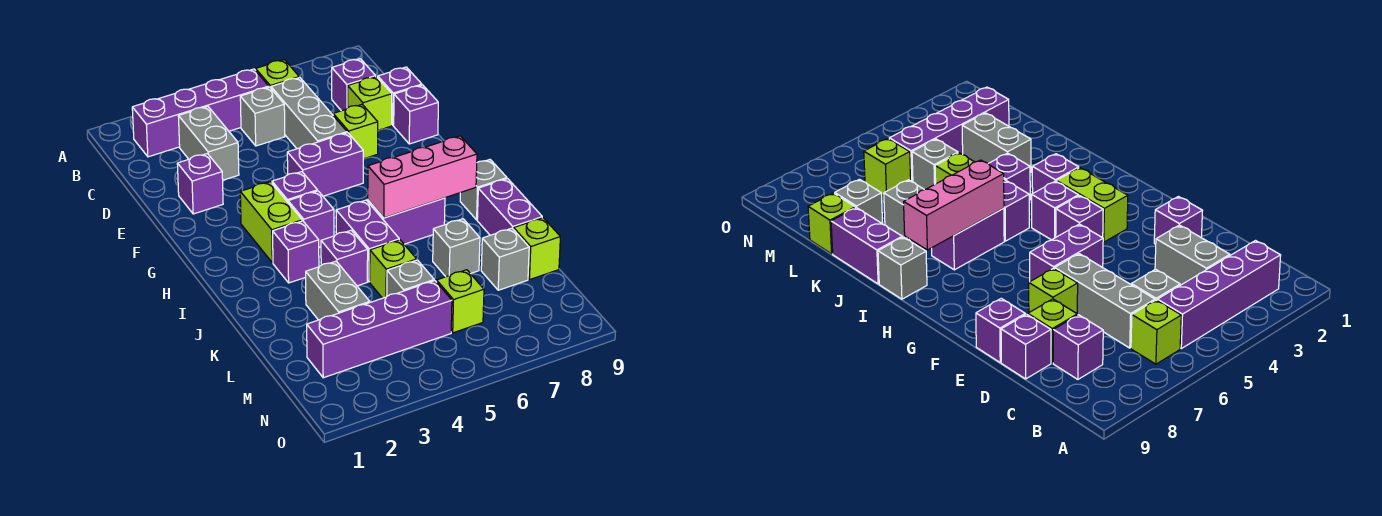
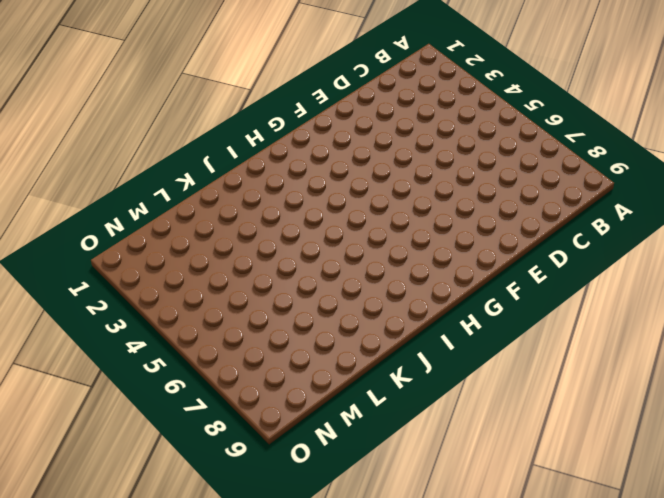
none -> purple brick B2:B5 level 1
none -> lime brick B6 level 1
none -> grey brick C3:D3 level 1
none -> grey brick C5 level 1

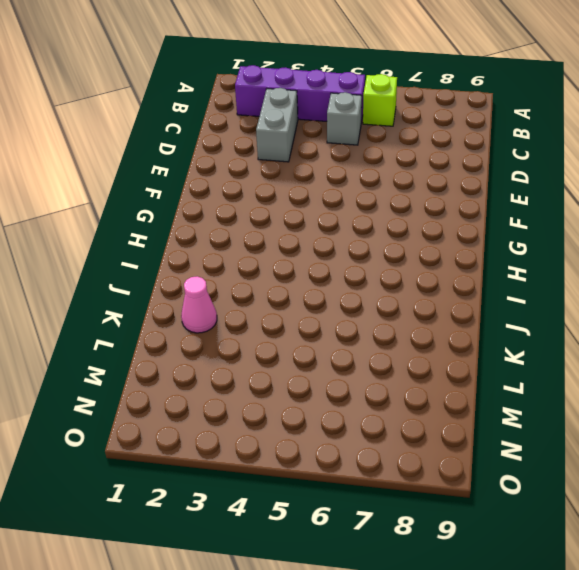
pink cone K2 level 1 -> none
none -> grey brick C6:E6 level 1
none -> purple brick C8 level 1
none -> lime brick D8 level 1
none -> purple brick D9 level 1

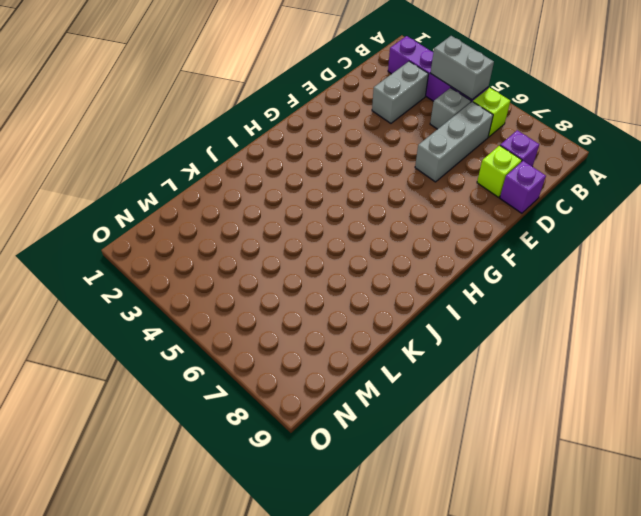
grey brick B4:B5 level 2 -> grey brick K3:L3 level 1
none -> purple brick E2 level 1
none -> lime brick E7 level 1
none -> purple brick E9 level 1
none -> purple brick F5:F6 level 1

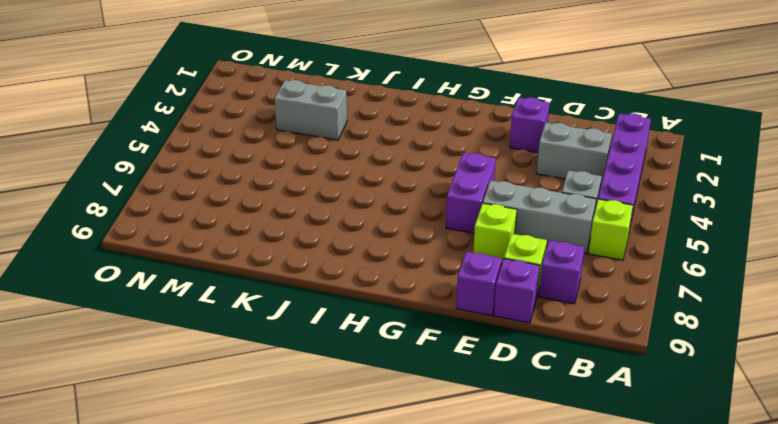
none -> lime brick G3:H3 level 1
none -> purple brick G4 level 1
none -> purple brick H4 level 1
none -> purple brick I3 level 1

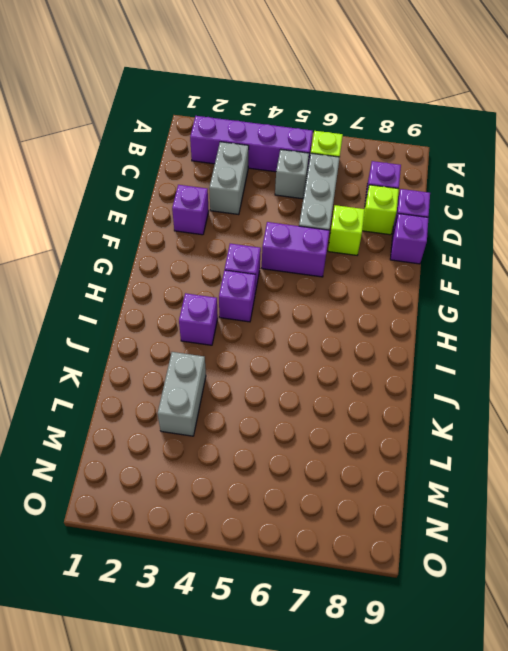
none -> lime brick G3:H3 level 1
none -> purple brick I5:J5 level 1
none -> purple brick I6:I7 level 1
none -> grey brick I9 level 1

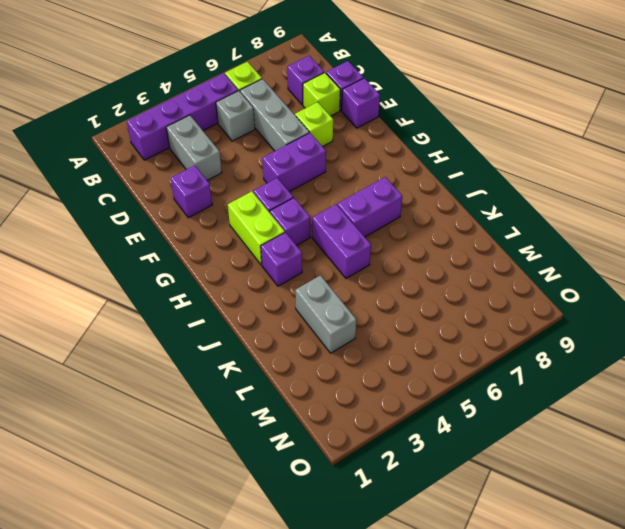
none -> grey brick I9 level 1
none -> purple brick J4 level 1
none -> purple brick J9:K9 level 1
none -> lime brick K5 level 1

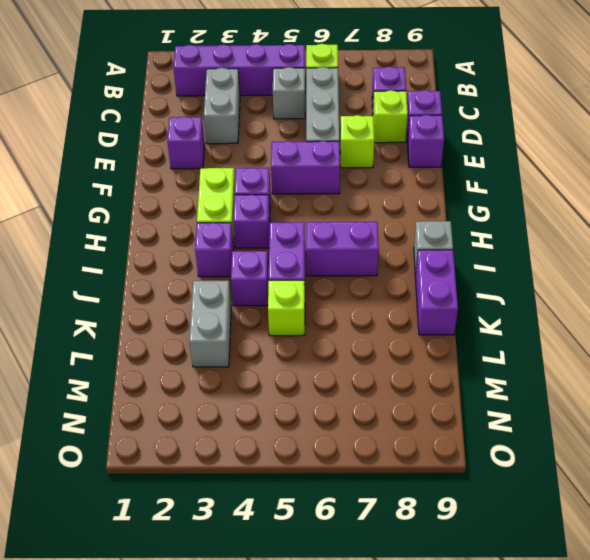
none -> grey brick K7 level 1
none -> grey brick L5 level 1
none -> grey brick L8 level 1
none -> lime brick L9 level 1

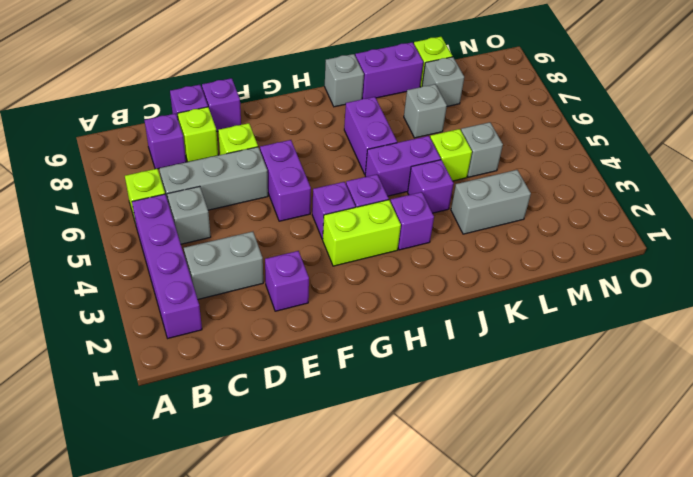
none -> purple brick M2:M5 level 1
none -> lime brick M6 level 1
none -> pink brick I6:I8 level 2

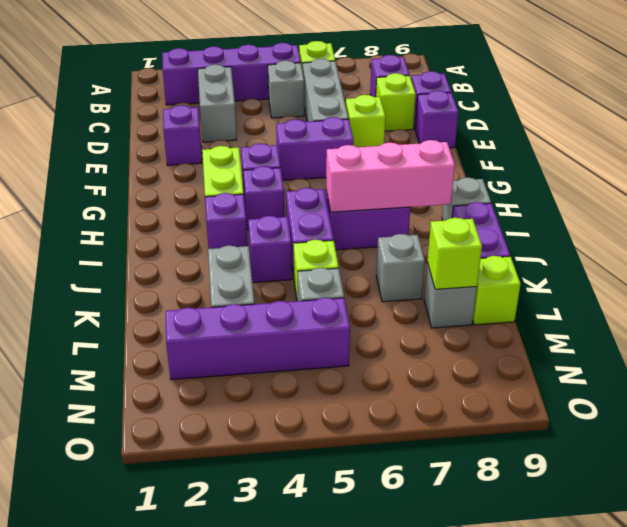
lime brick L8 level 2 -> lime brick M6 level 1

